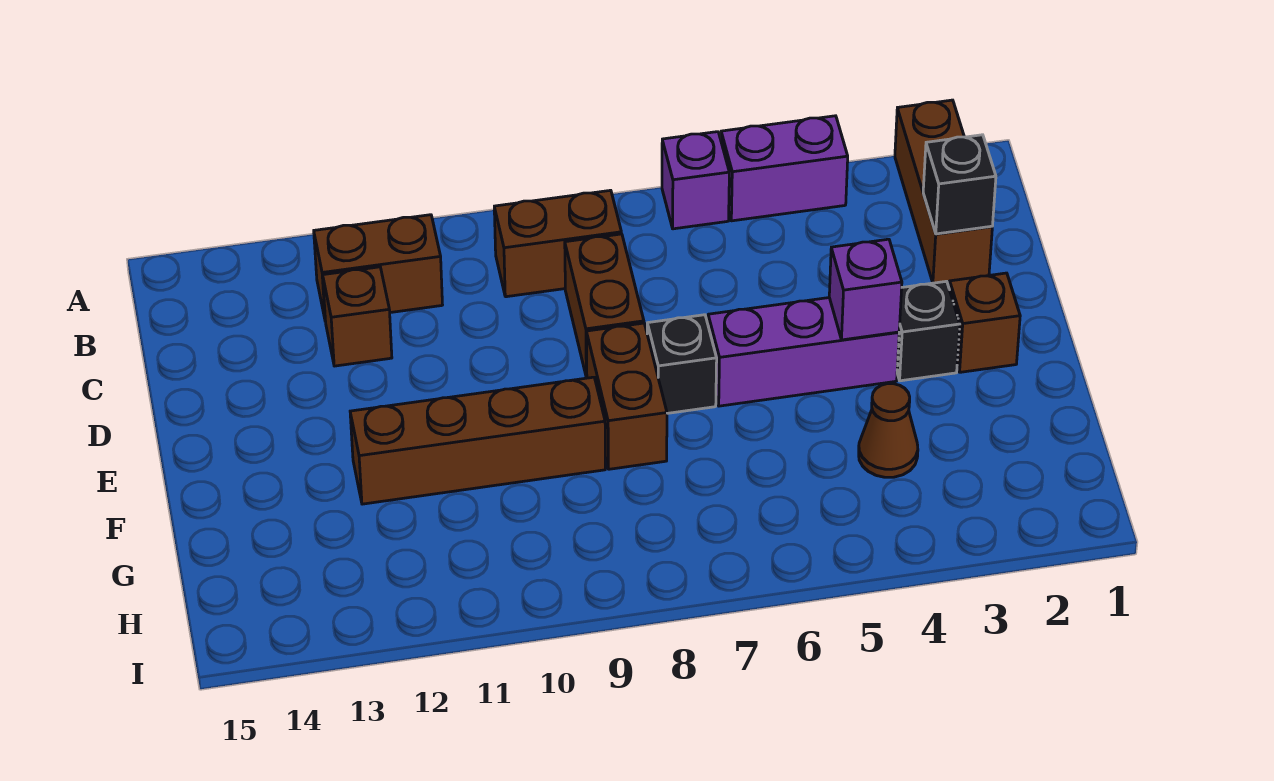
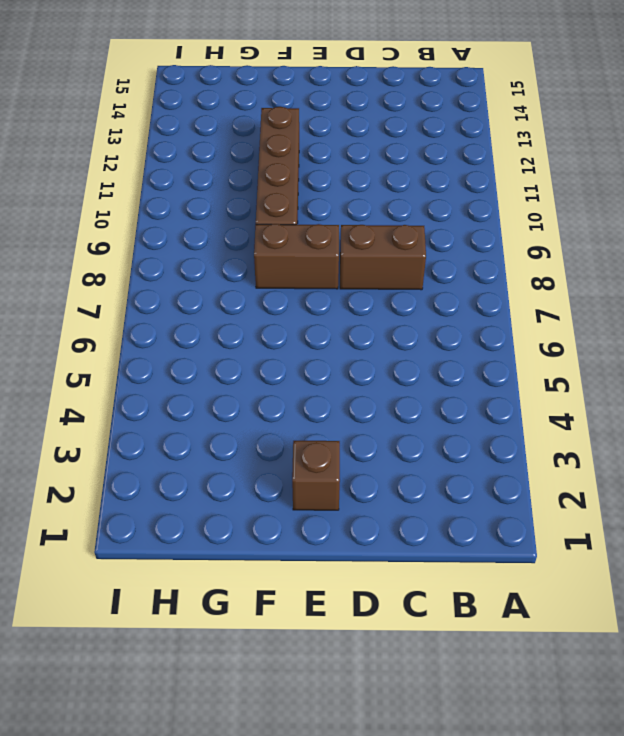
none -> brown brick A2:C2 level 1
none -> purple brick A4:A5 level 1
none -> purple brick A6 level 1

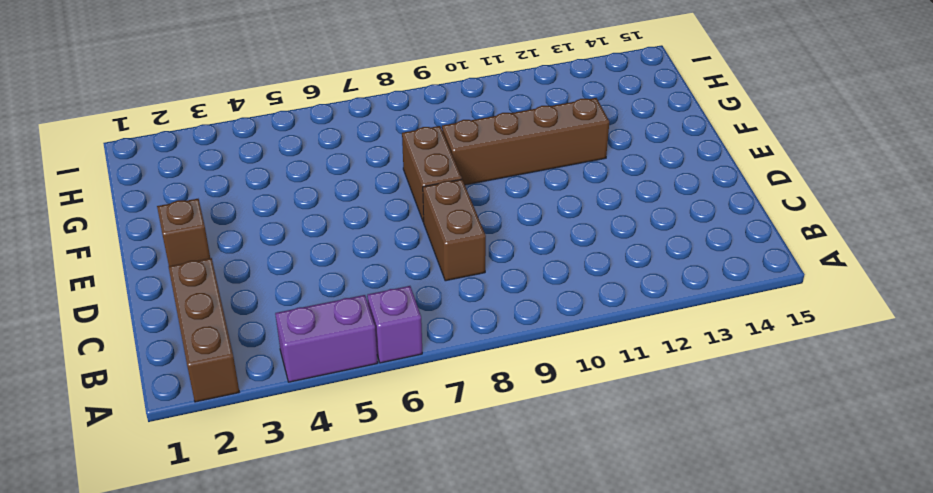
none -> brown brick B8:B9 level 1
none -> brown brick B11:B12 level 1
none -> brown brick C12 level 1

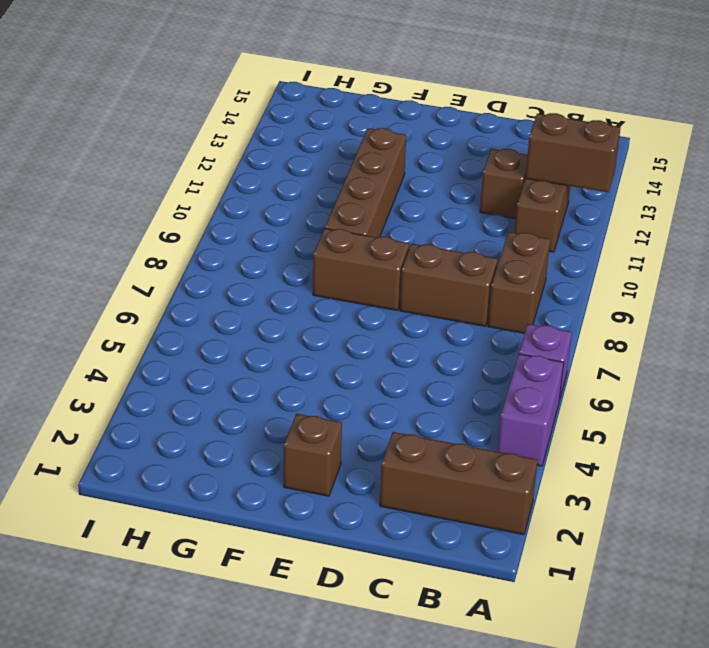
brown brick A12:B12 level 2 -> none
none -> black brick E3 level 1
none -> purple brick E4:E6 level 1
none -> black brick E7 level 1

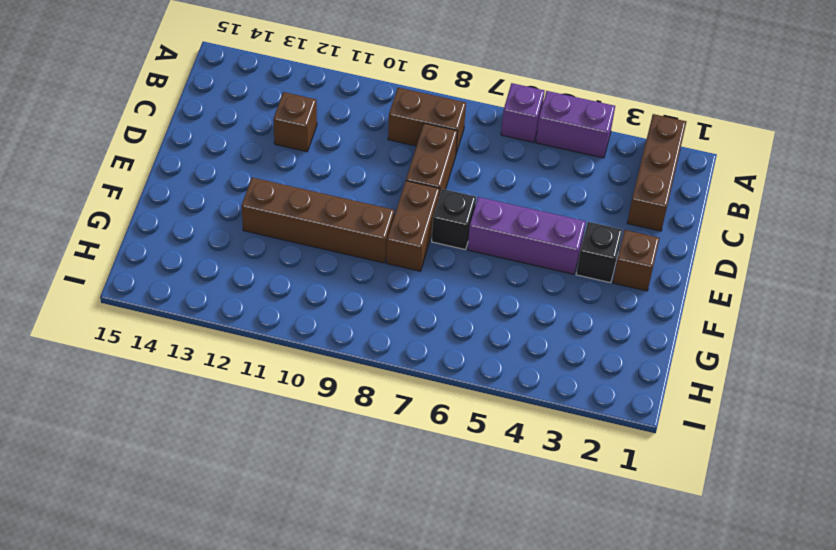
none -> brown brick B11:B12 level 1
none -> brown cone G4 level 1
none -> black brick C2 level 2

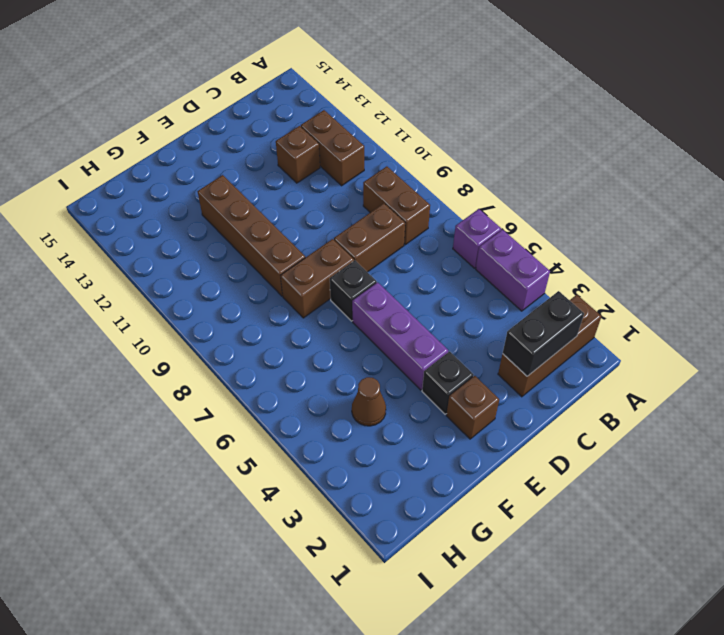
black brick B2:C2 level 2 -> black brick C2 level 2
none -> purple brick E4 level 2

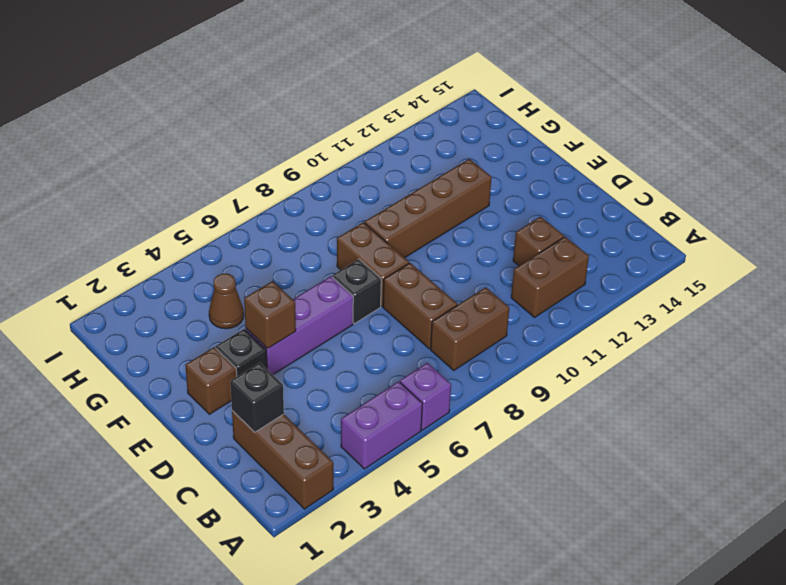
brown brick E4 level 2 -> purple brick E4 level 2

